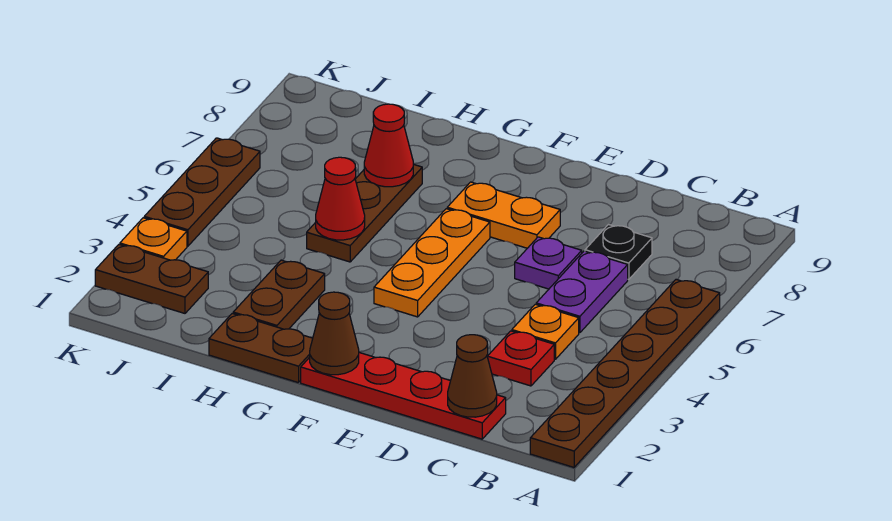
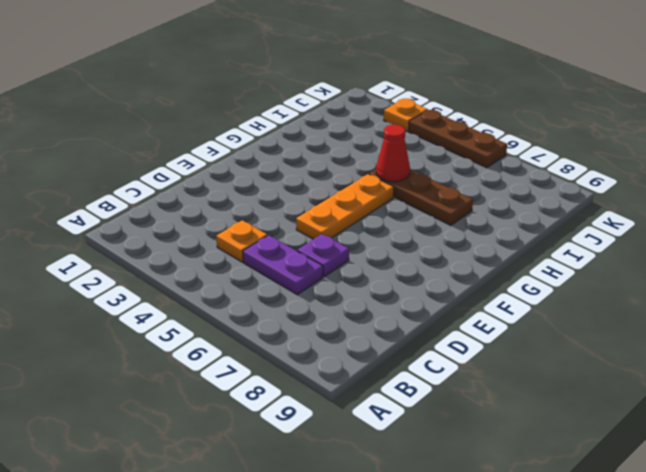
orange plate E5:G5 level 1 -> orange plate F4:F6 level 1
none -> brown plate A1:A6 level 1
none -> red plate C1:F1 level 1
none -> red plate C3 level 1

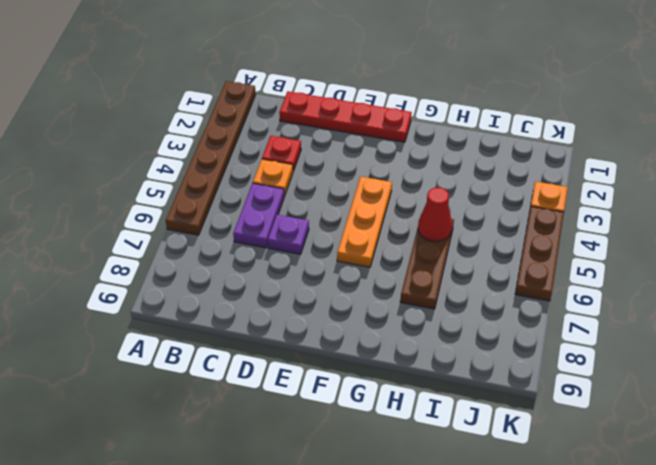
none -> black plate C7 level 1
none -> orange plate E7:F7 level 1
none -> brown plate G1:H1 level 1

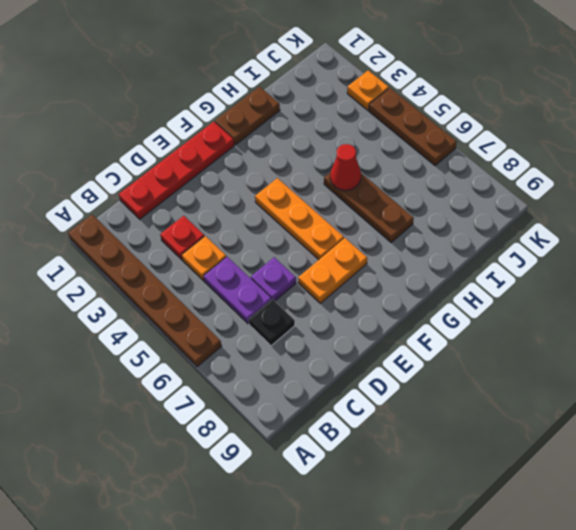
none -> brown plate H2:H3 level 1
none -> brown plate J2:K2 level 1
none -> brown cone C1 level 2

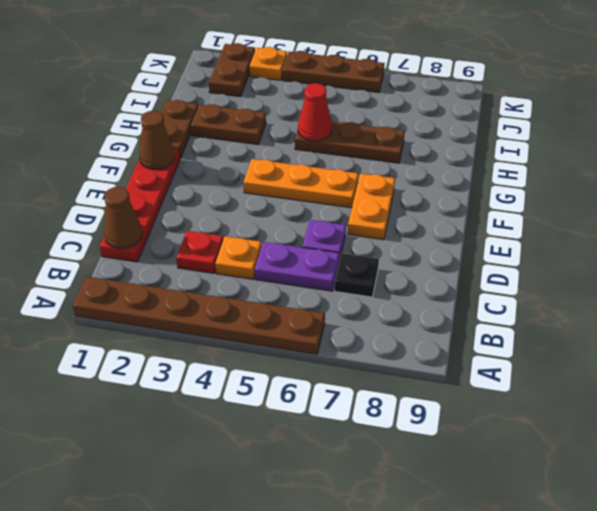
none -> red cone H7 level 2

